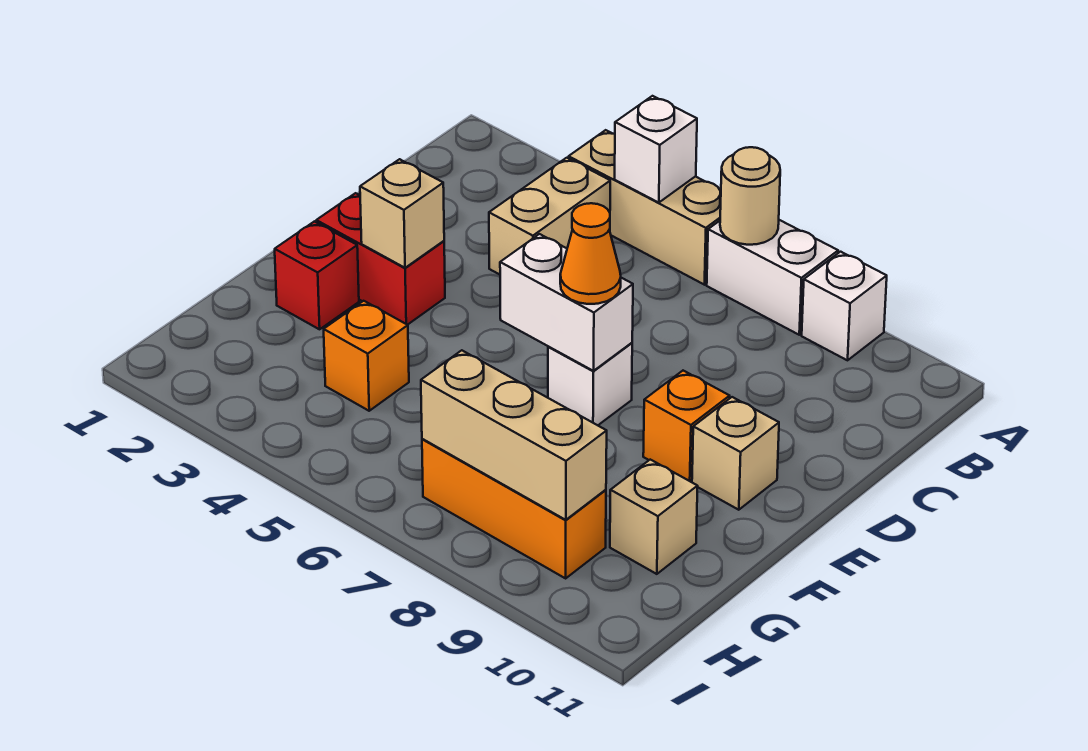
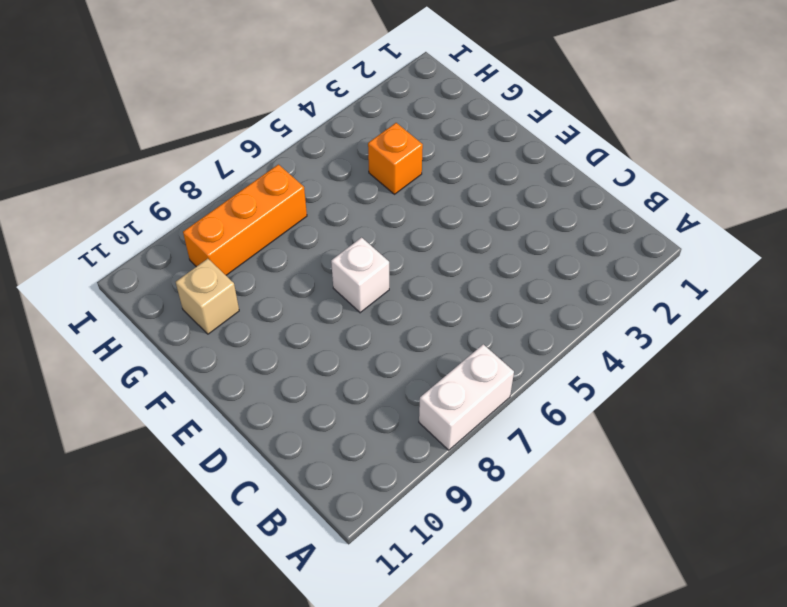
none -> tan brick A4:A6 level 1
none -> white brick A9 level 1
none -> tan brick B4:C4 level 1

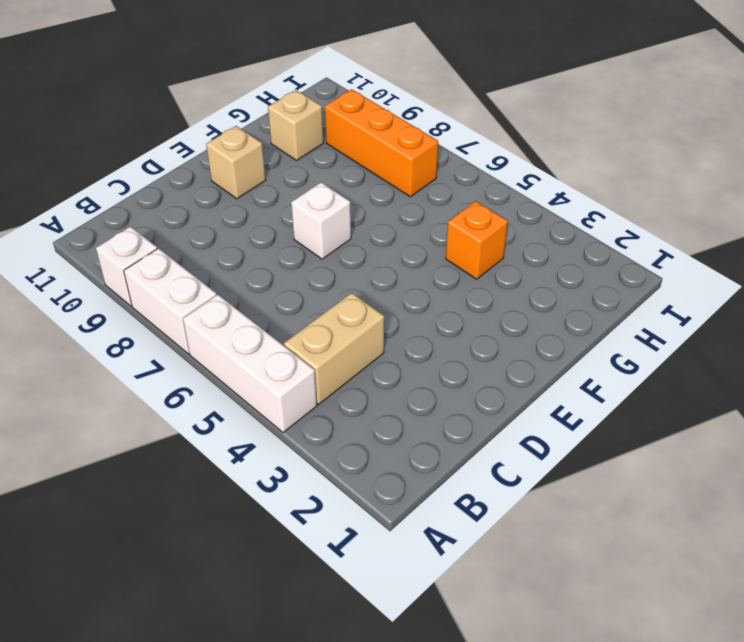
white brick A4:A6 level 1 -> tan brick A4:A6 level 1
none -> red brick E2:E3 level 1
none -> orange brick E9 level 1
none -> red brick F2 level 1

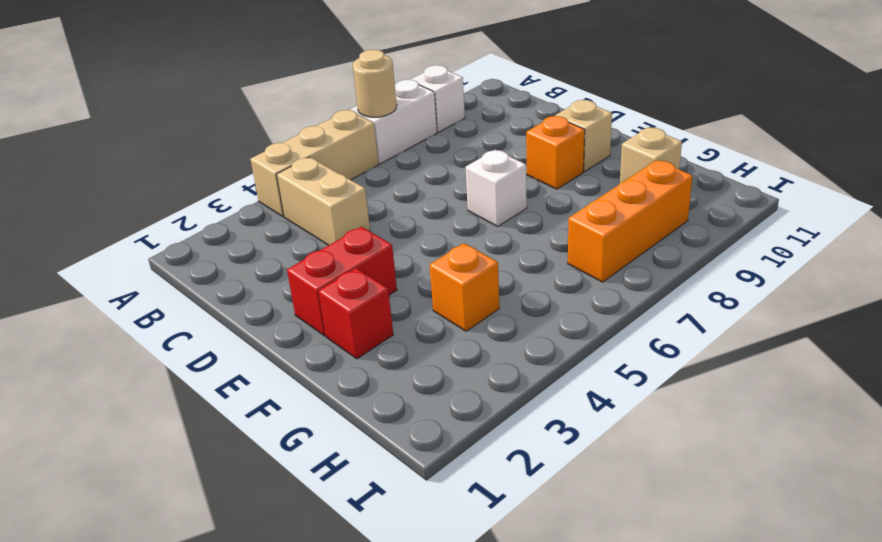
none -> white brick A5 level 2
none -> tan brick E3 level 2
none -> white brick E6:E7 level 2

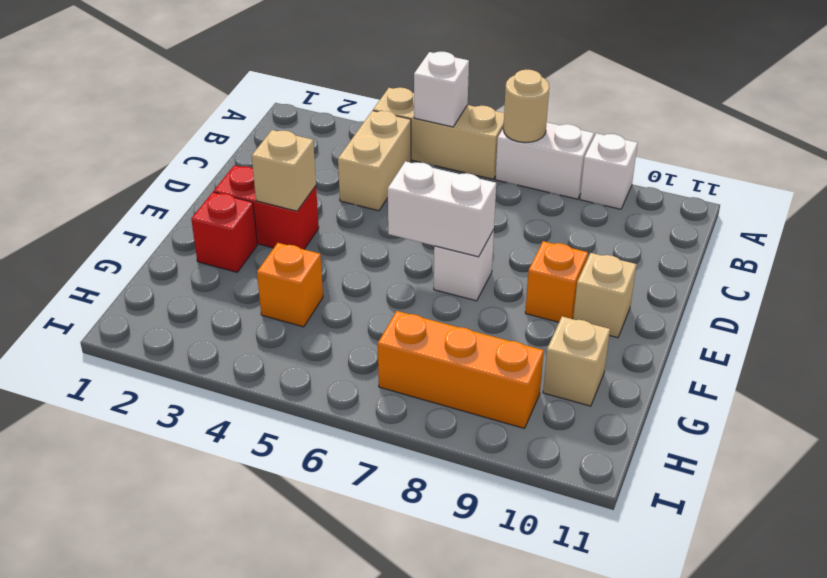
none -> tan brick H7:H9 level 2
none -> orange cone E7 level 3

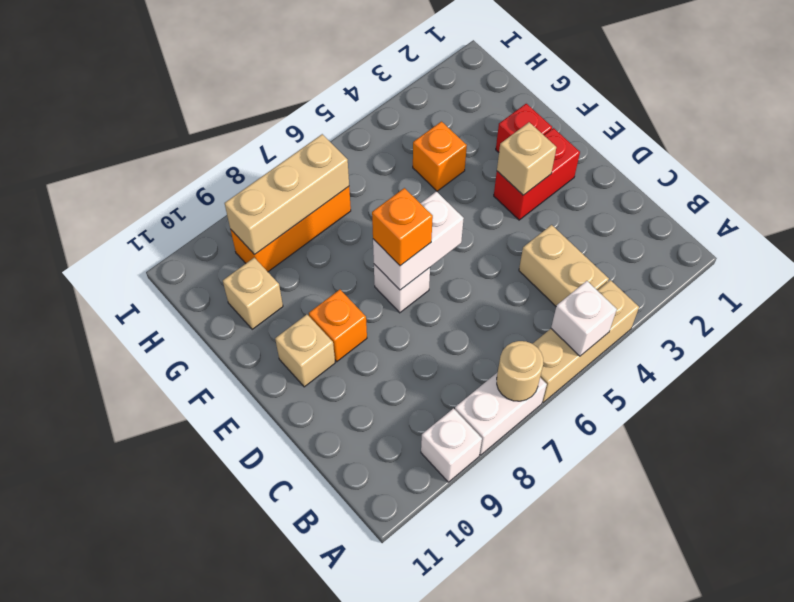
orange brick E7 level 3 -> orange cone E7 level 3

